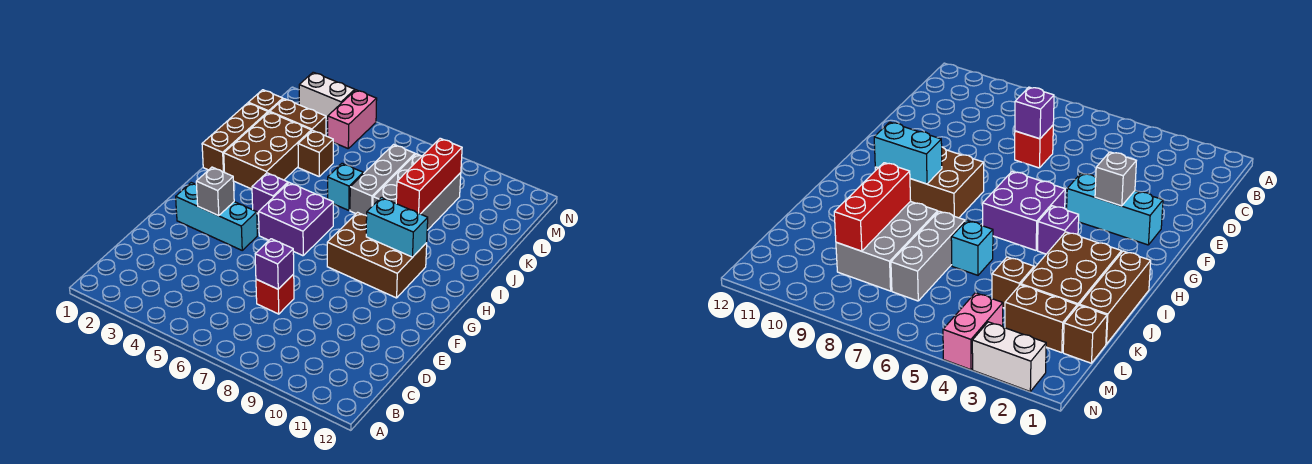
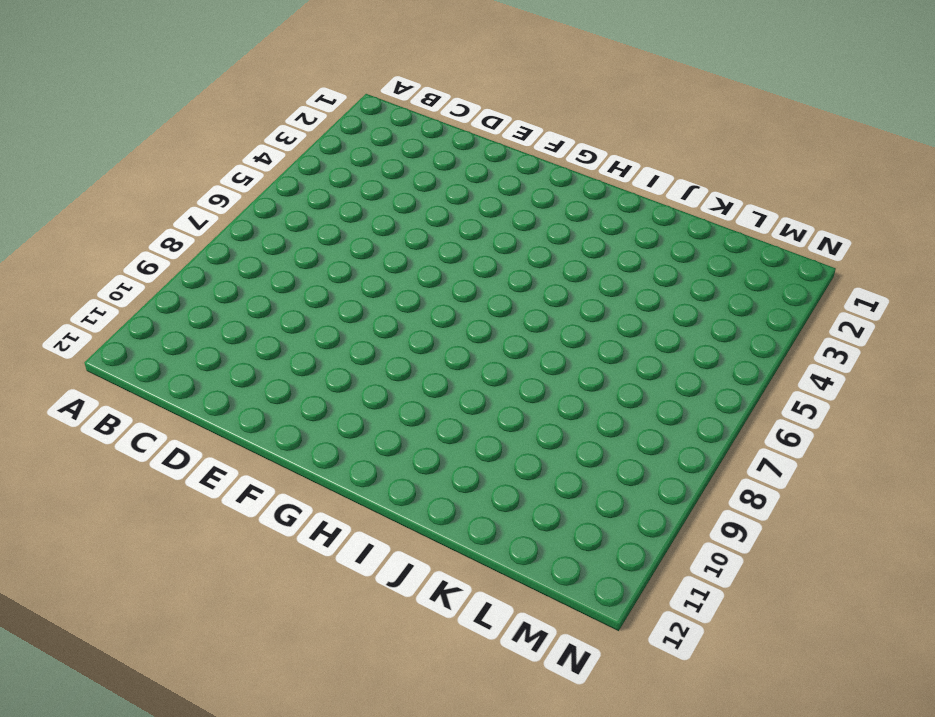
none -> red brick D7 level 1
none -> cyan brick F2:F4 level 1
none -> purple brick G5:H6 level 1

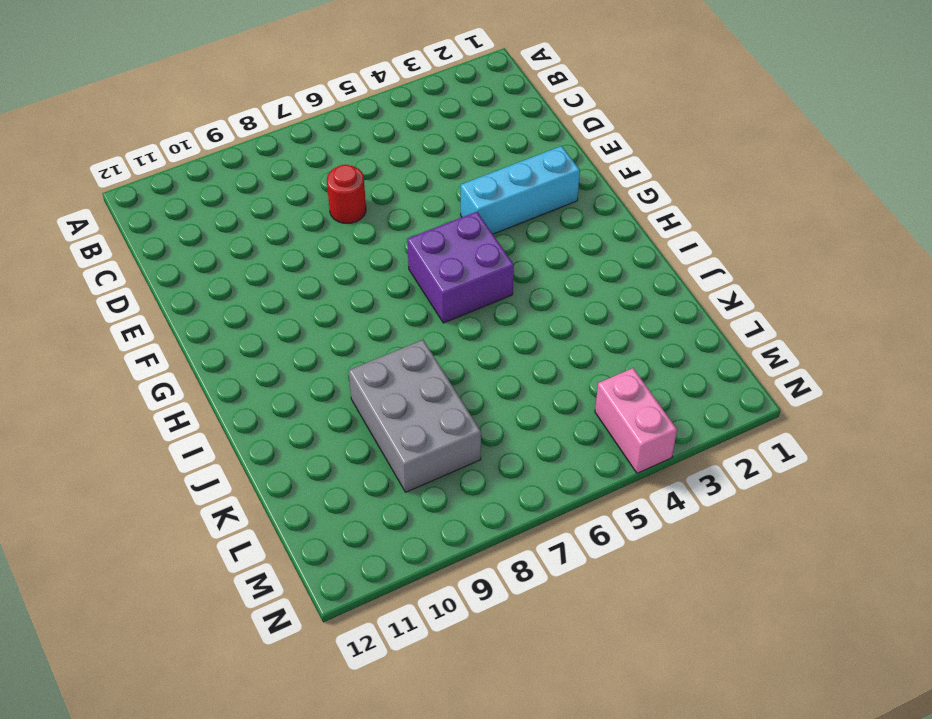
red round brick D7 level 1 -> red brick D7 level 1
none -> brown brick G8:H10 level 1
none -> purple brick H4 level 1
none -> brown brick I1:K1 level 1

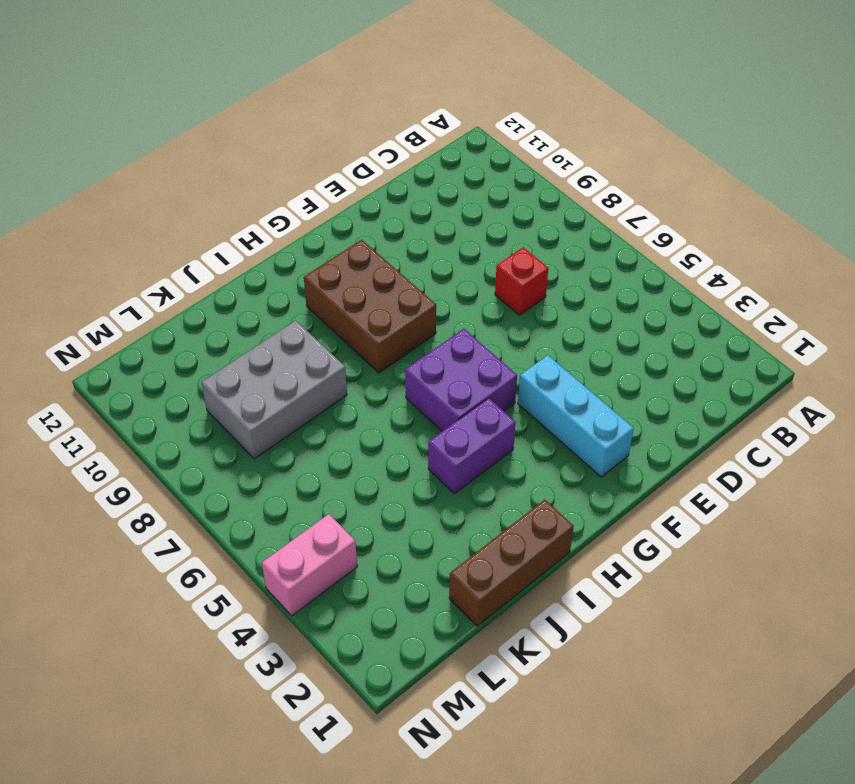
purple brick H4:I4 level 1 -> purple brick H4 level 1
none -> brown brick I2:K3 level 1
none -> cyan brick J6 level 1
none -> grey brick J7:L7 level 1

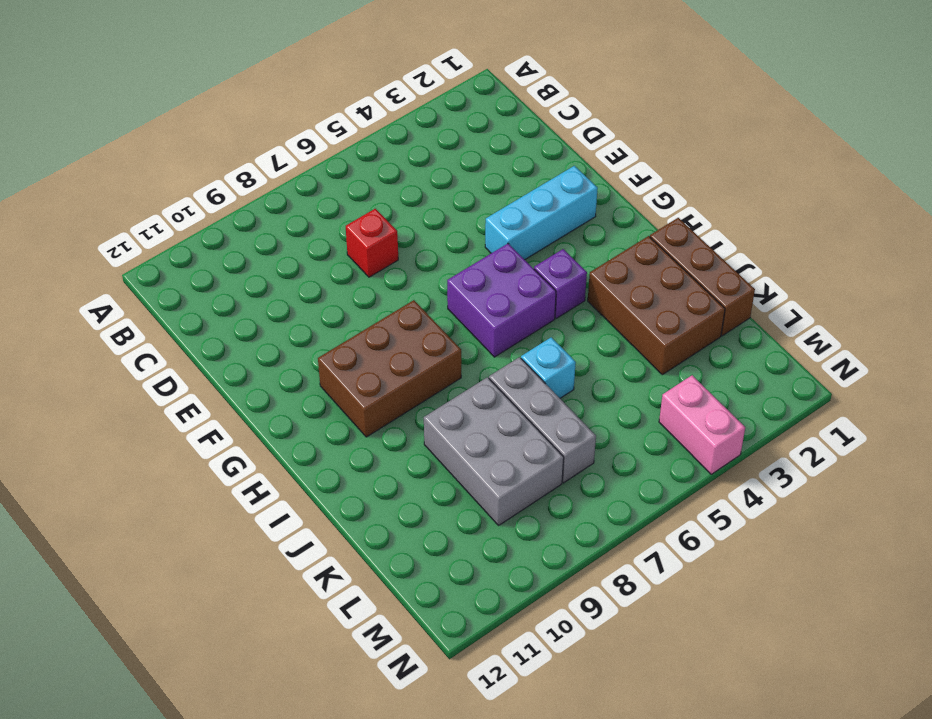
none -> brown brick K4 level 1
none -> brown brick L1 level 1
none -> brown brick L2:L3 level 1

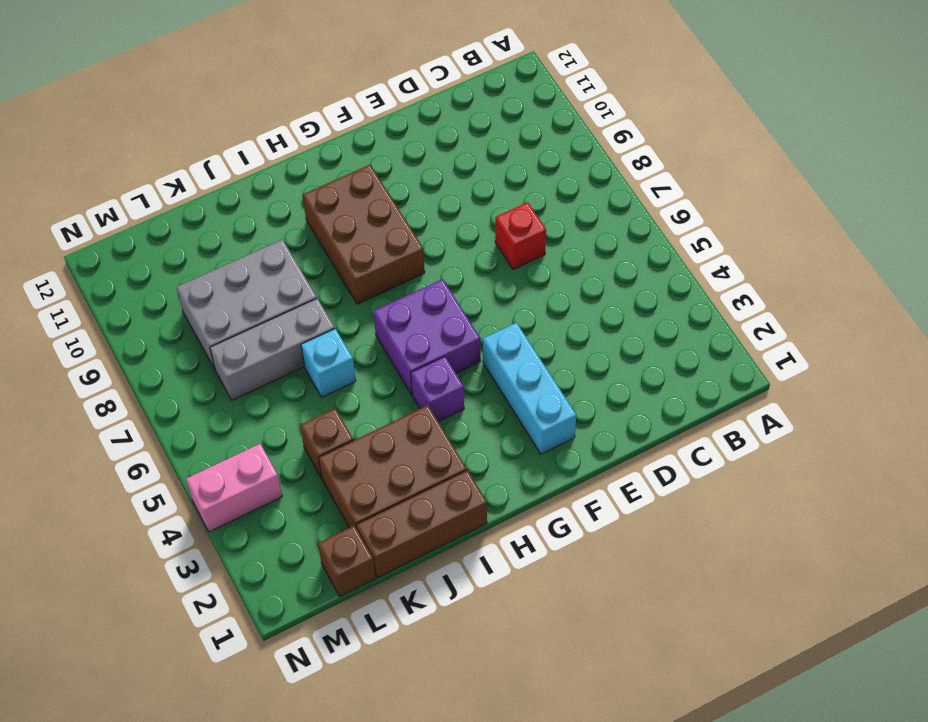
none -> brown brick L2:L3 level 1
none -> white brick N2:N3 level 1
none -> purple brick D7 level 2

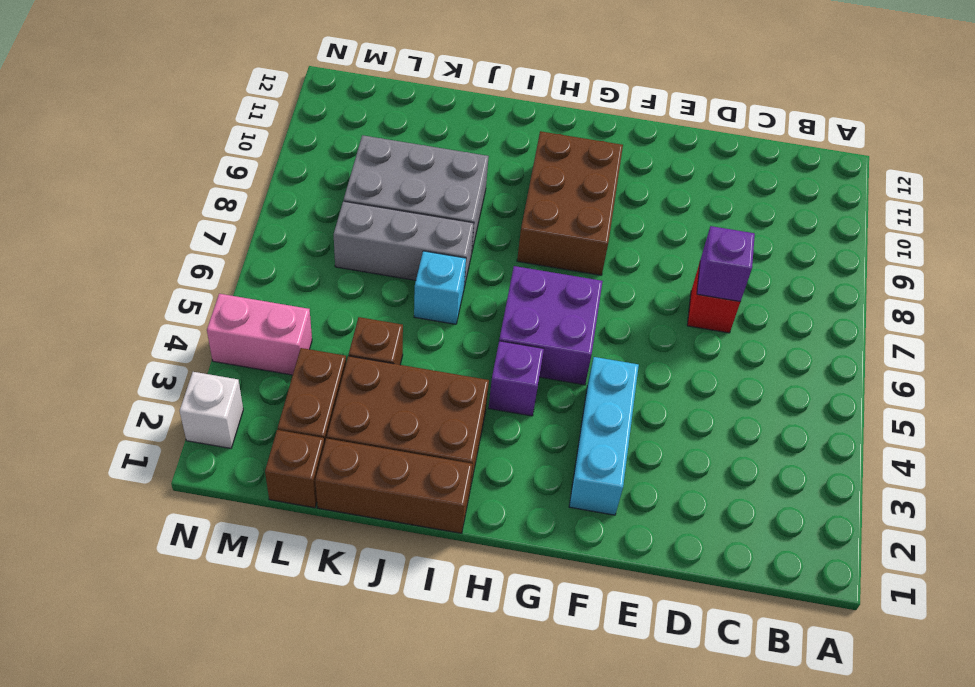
white brick N2 level 1 -> white brick N2:N3 level 1
none -> grey brick F3 level 2
none -> cyan brick H9:H10 level 2
none -> red brick J9:L9 level 2

